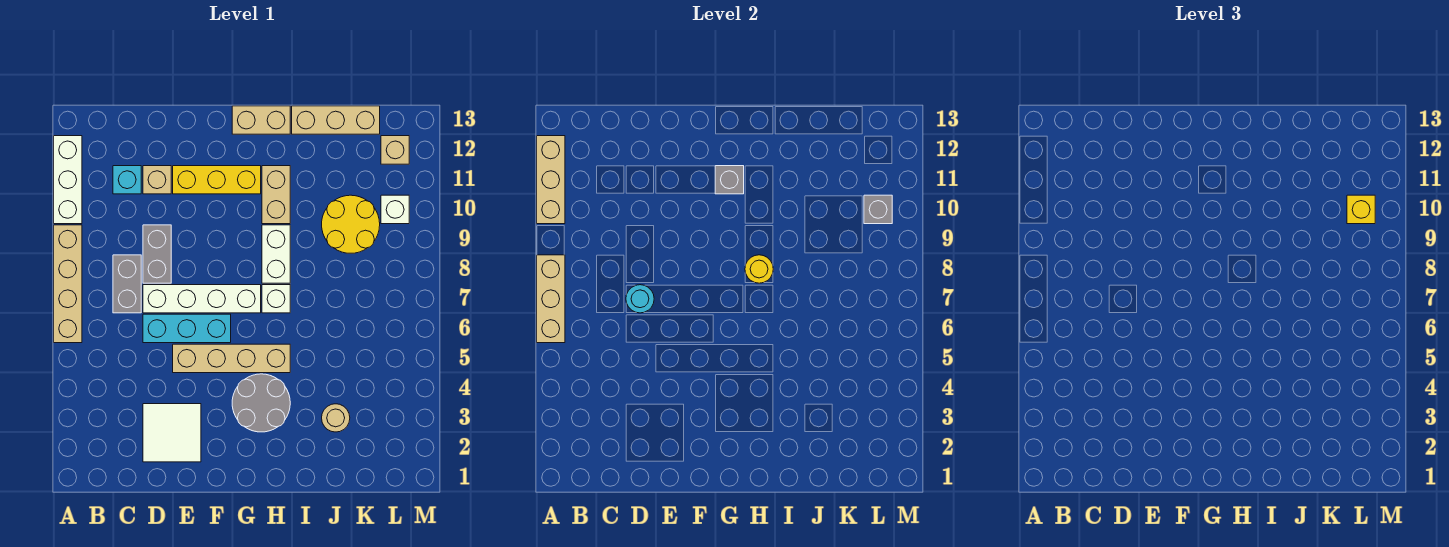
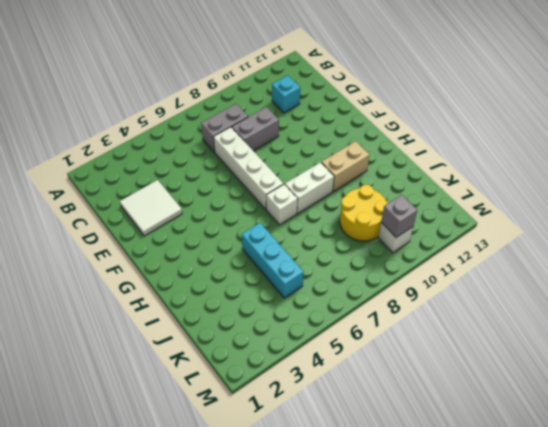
cyan brick I5:K5 level 1 -> cyan brick D6:F6 level 1
none -> tan brick A6:A9 level 1
none -> white brick A10:A12 level 1
none -> tan brick D11 level 1

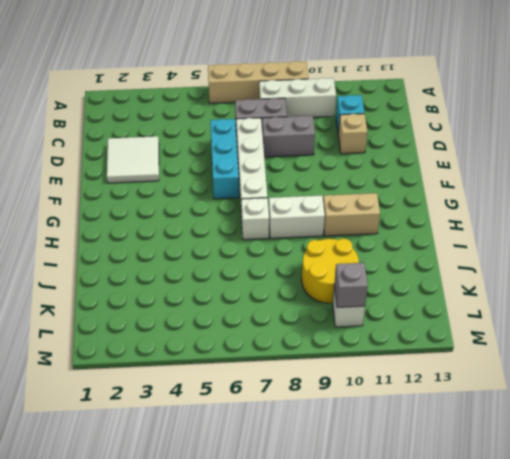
white brick B8:B10 level 1 -> white brick A10:A12 level 1
none -> tan brick E5:H5 level 1
none -> yellow brick E11:G11 level 1
none -> grey round brick G3:H4 level 1

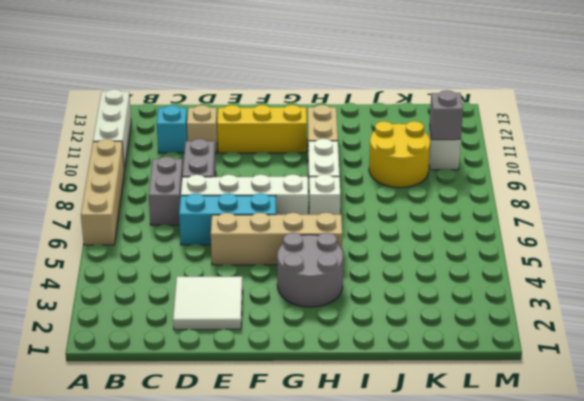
none -> tan brick G13:H13 level 1
none -> tan brick I13:K13 level 1
none -> tan round brick J3 level 1

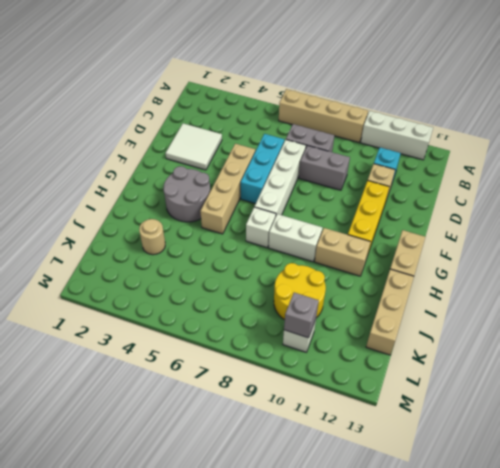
none -> tan brick L12 level 1
none -> tan brick A6:A8 level 2
none -> tan brick A10:A12 level 2

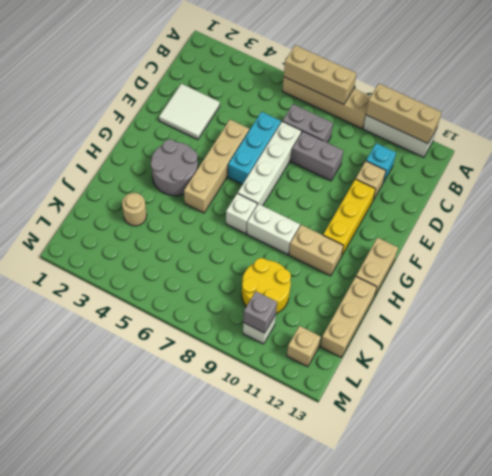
none -> cyan round brick D7 level 2
none -> grey brick G11 level 2
none -> yellow round brick H8 level 2

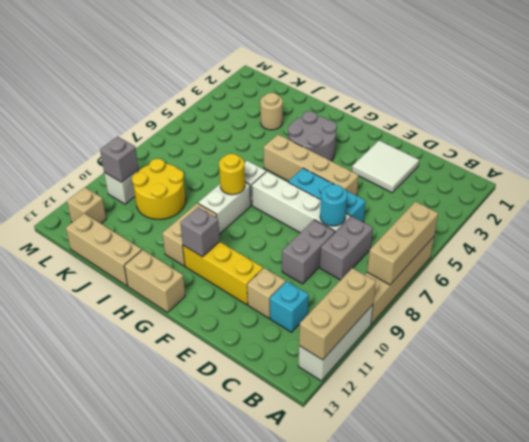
none -> yellow brick L10 level 3

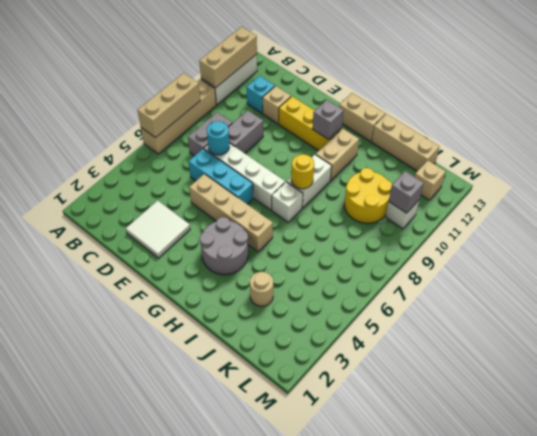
none -> yellow brick L10 level 3

